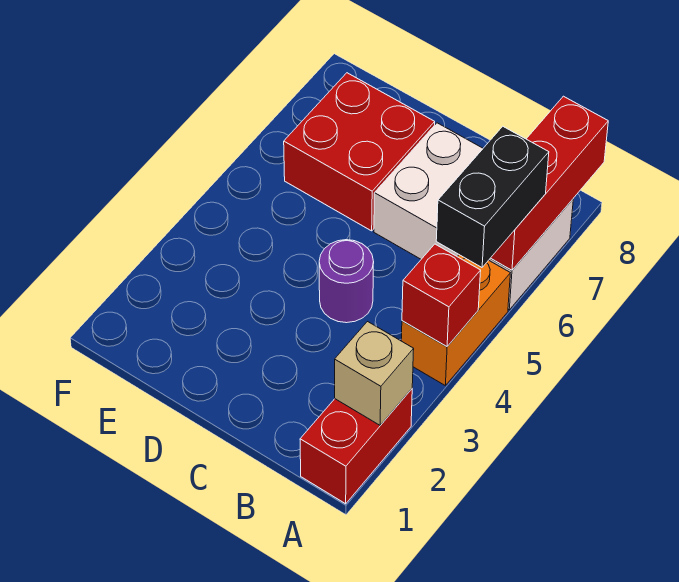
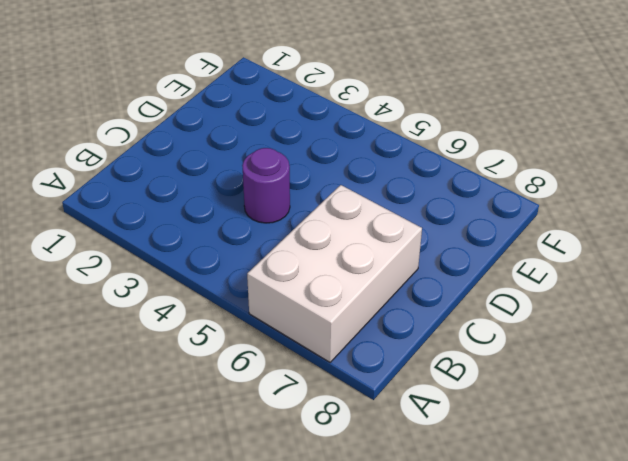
none -> red brick A1:A2 level 1
none -> orange brick A4:A5 level 1

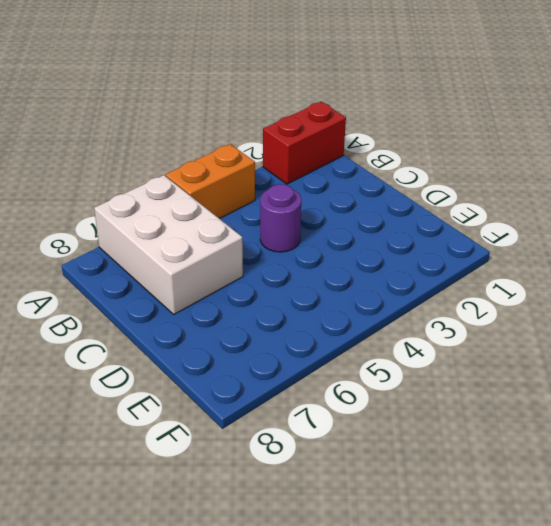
none -> red brick D6:E7 level 1
none -> tan brick A2 level 2

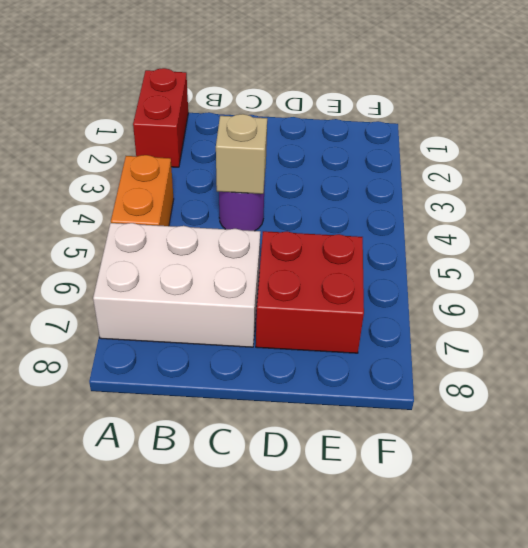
tan brick C4 level 2 -> tan brick A2 level 2
none -> red brick A4 level 2
none -> red brick A6:A8 level 2

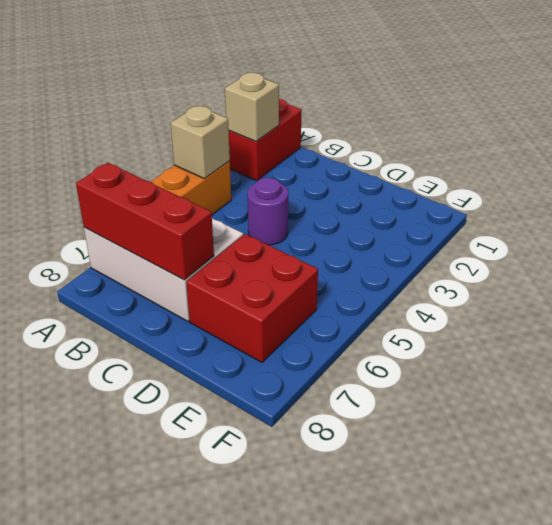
tan brick A4 level 2 -> red brick A4 level 2
red brick A7:C7 level 2 -> red brick A6:A8 level 2
none -> black brick A5:A6 level 3

